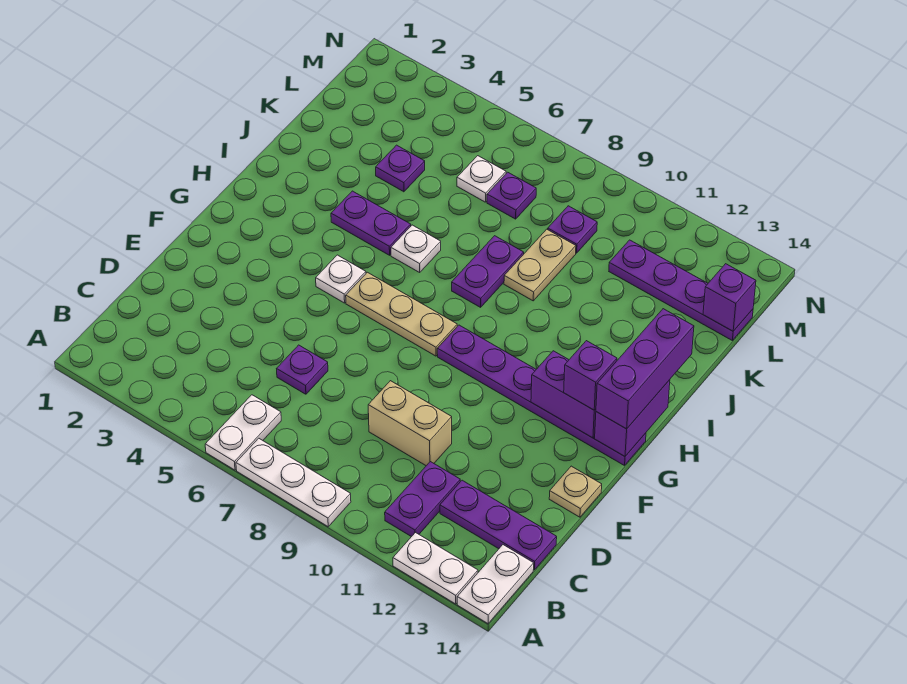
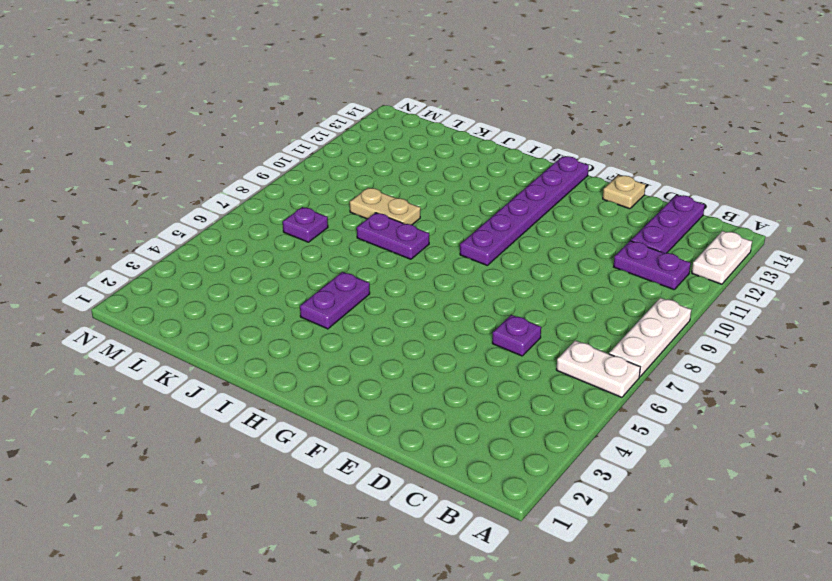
none -> white plate A14:B14 level 1
none -> tan brick D9:D10 level 1
none -> white plate G5 level 1

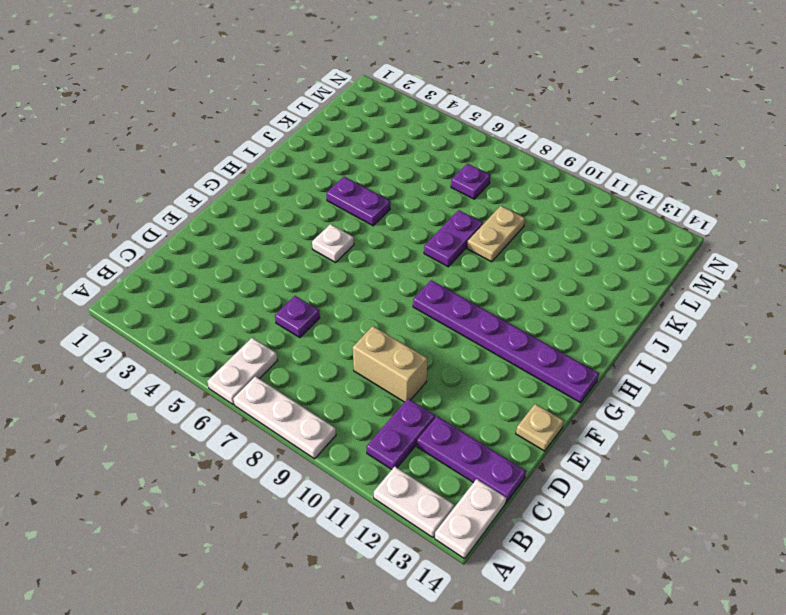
none -> tan plate G6:G8 level 1
none -> white plate I6 level 1
none -> purple plate K4 level 1

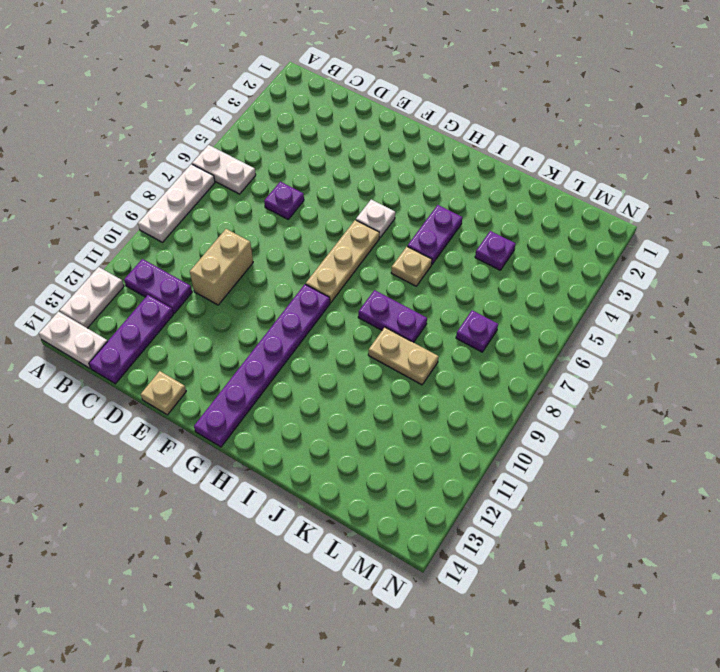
tan plate I6 level 1 -> white plate I6 level 1
none -> white plate L6 level 1
none -> purple plate L9 level 1
none -> purple plate L11:L14 level 1

